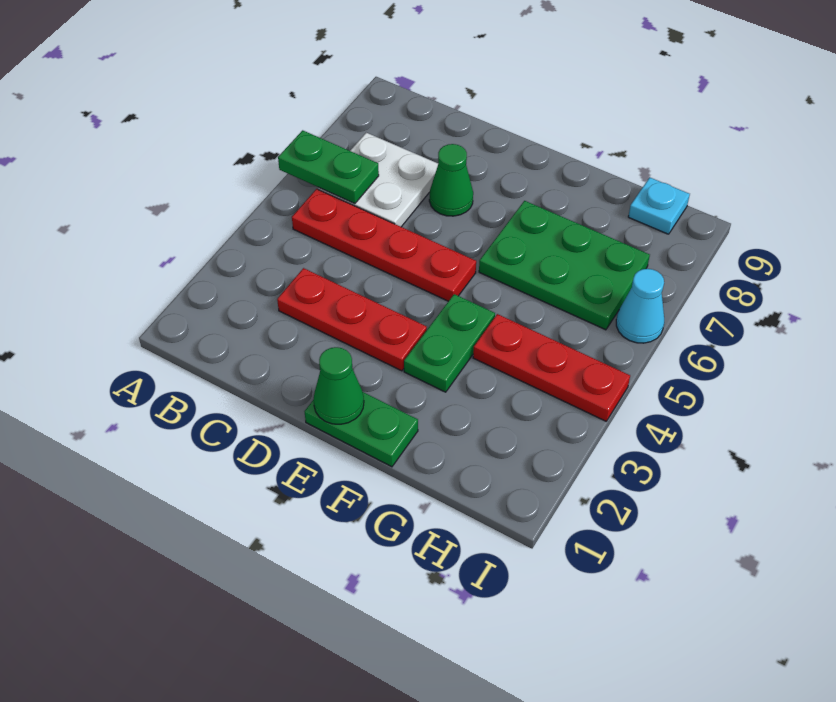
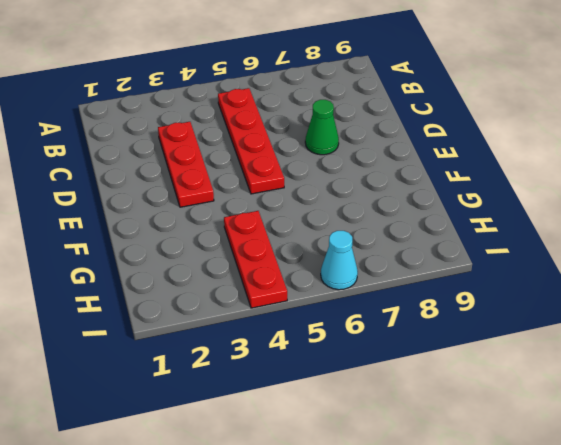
none -> white plate B6:C7 level 1
none -> green plate E1:F1 level 1
none -> green plate F3:F4 level 1

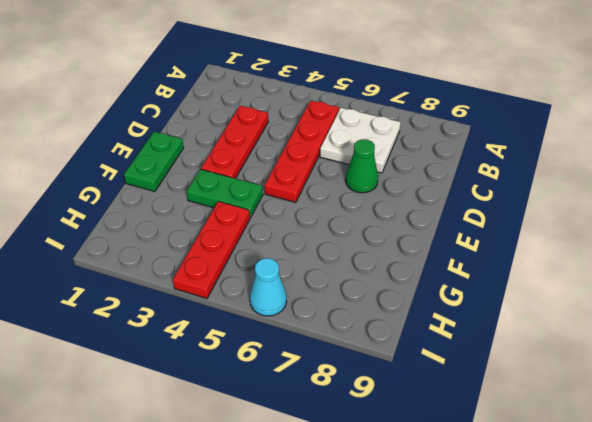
none -> green plate F6:H7 level 1
none -> cyan plate H9 level 1
none -> green plate A6:B6 level 2

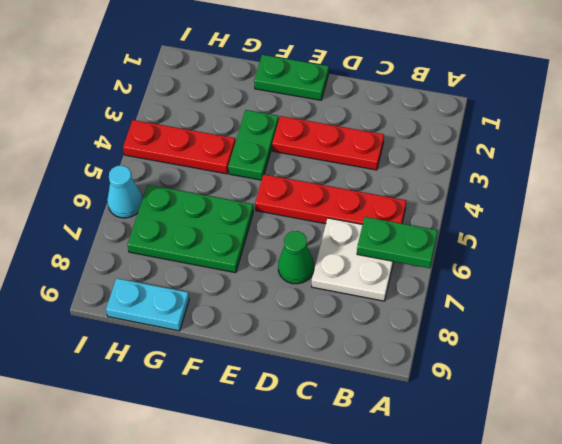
cyan plate G9:H9 level 1 -> cyan plate H9 level 1
none -> green cone E1 level 2

